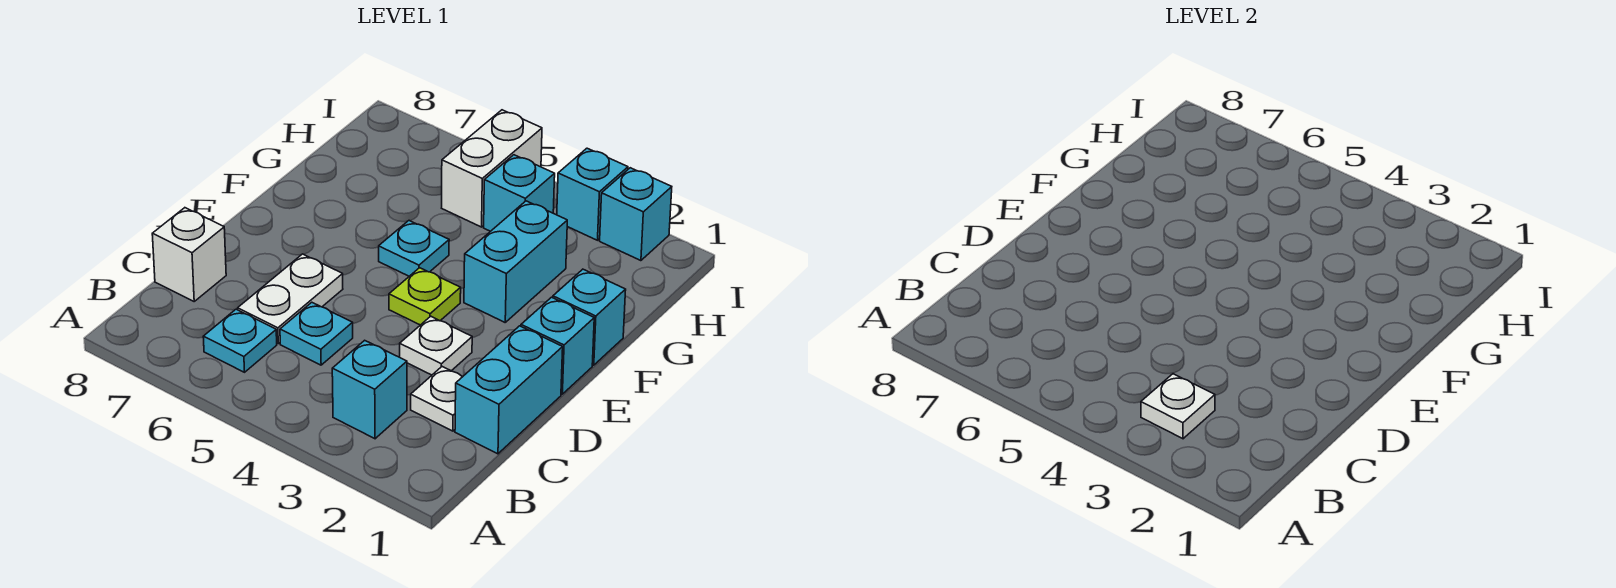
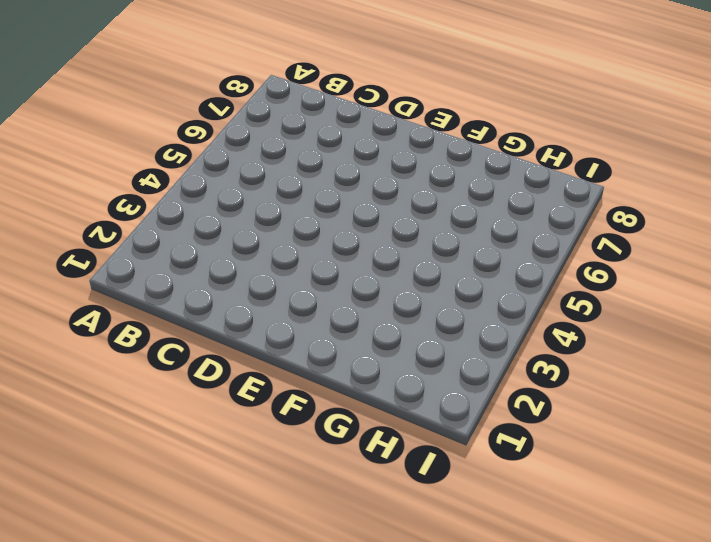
none -> cyan brick B3 level 1
none -> cyan plate B6 level 1
none -> cyan brick C1:D1 level 1

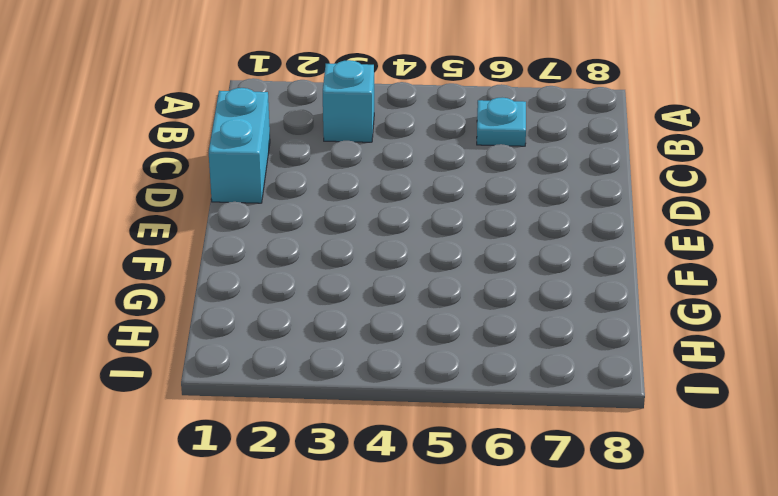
none -> white plate C2 level 1
none -> cyan plate C5 level 1
none -> white plate C6:D6 level 1

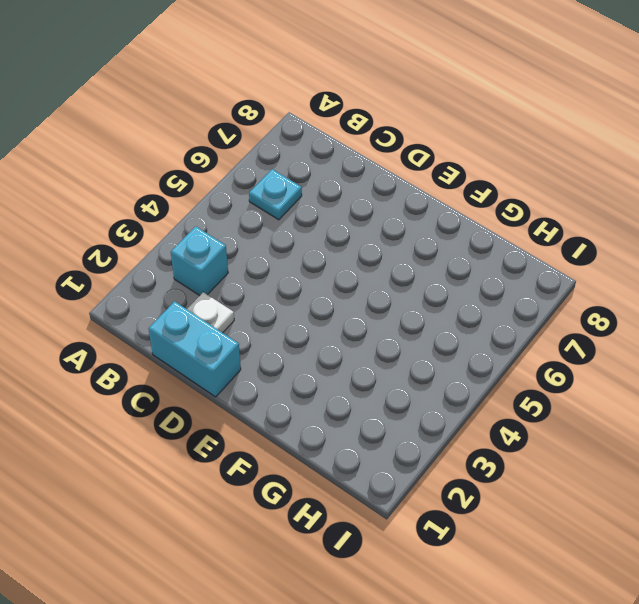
none -> cyan plate C5 level 1
none -> white plate C6:D6 level 1
none -> white brick C8 level 1

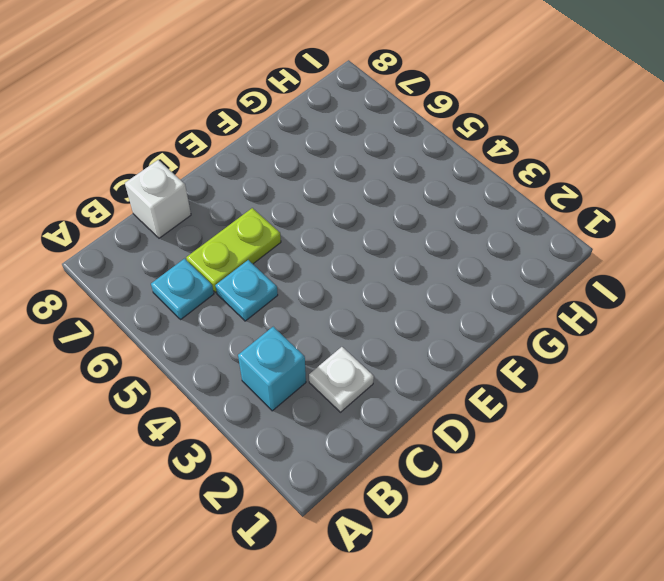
lime plate C6:D6 level 1 -> white plate C6:D6 level 1
none -> cyan brick C1:D1 level 1
none -> white plate D3 level 1
none -> cyan brick E1 level 1

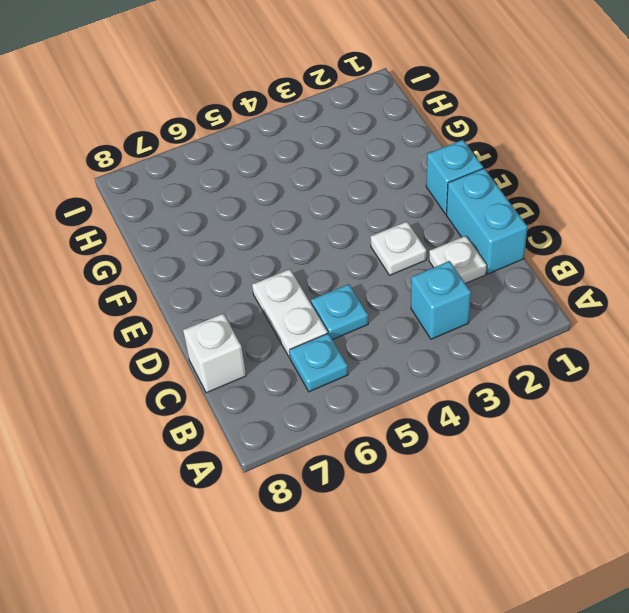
none -> lime plate E4 level 1
none -> cyan brick F1 level 1
none -> cyan brick F3:G3 level 1

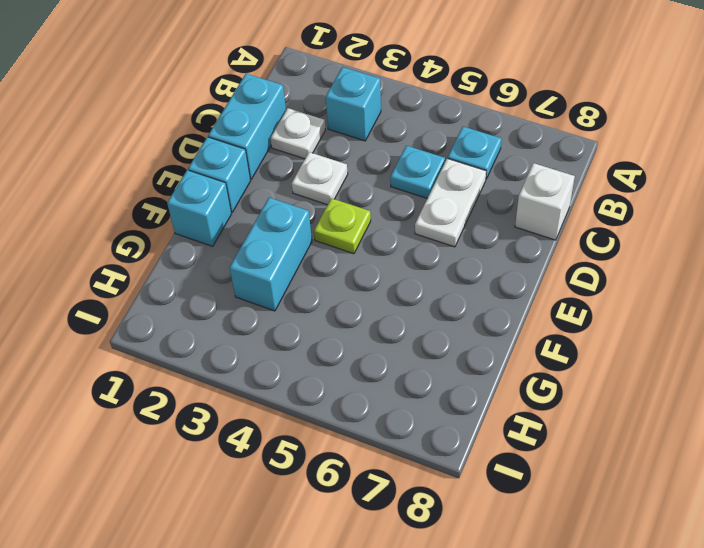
none -> cyan plate F5 level 1
none -> cyan brick H4 level 1
none -> white brick H5:I5 level 1

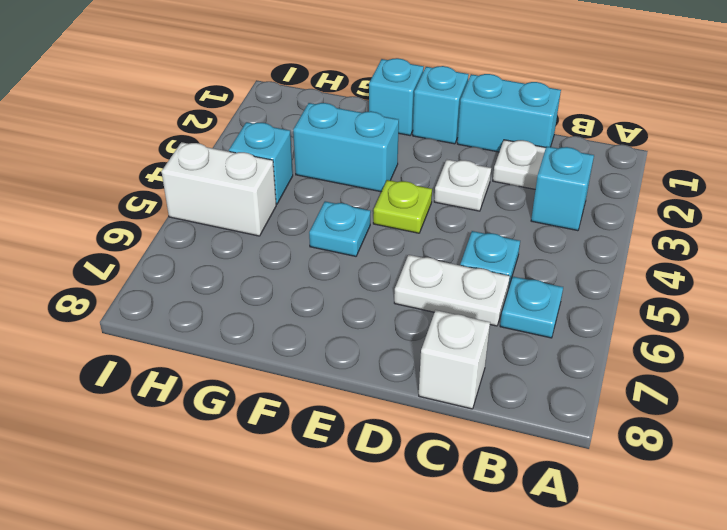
none -> cyan brick I2 level 1
none -> cyan brick I3 level 1
none -> white plate B3 level 2

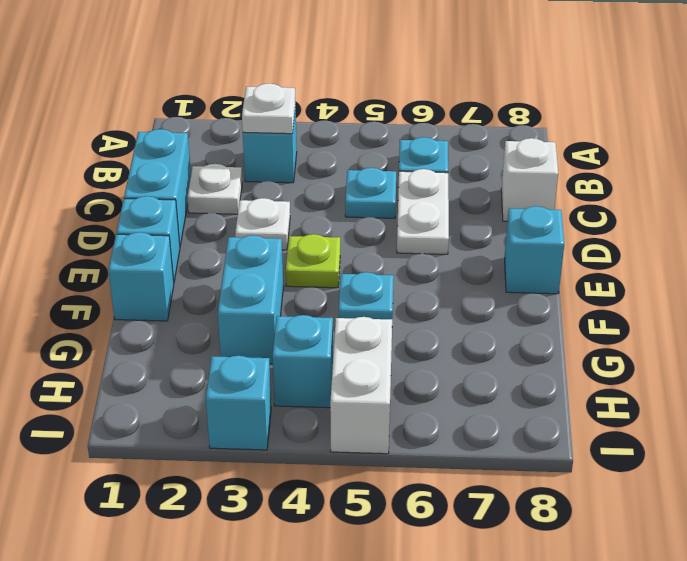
cyan brick E8 level 1 -> cyan brick I2 level 1

